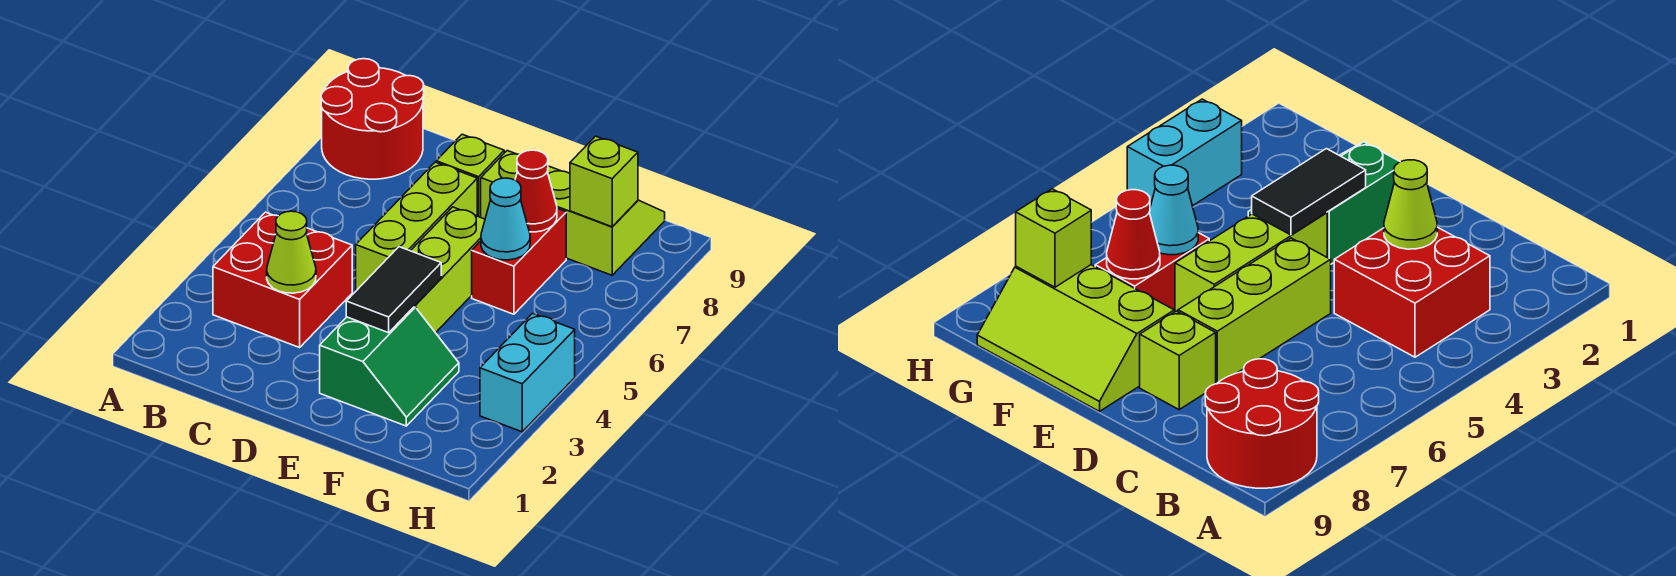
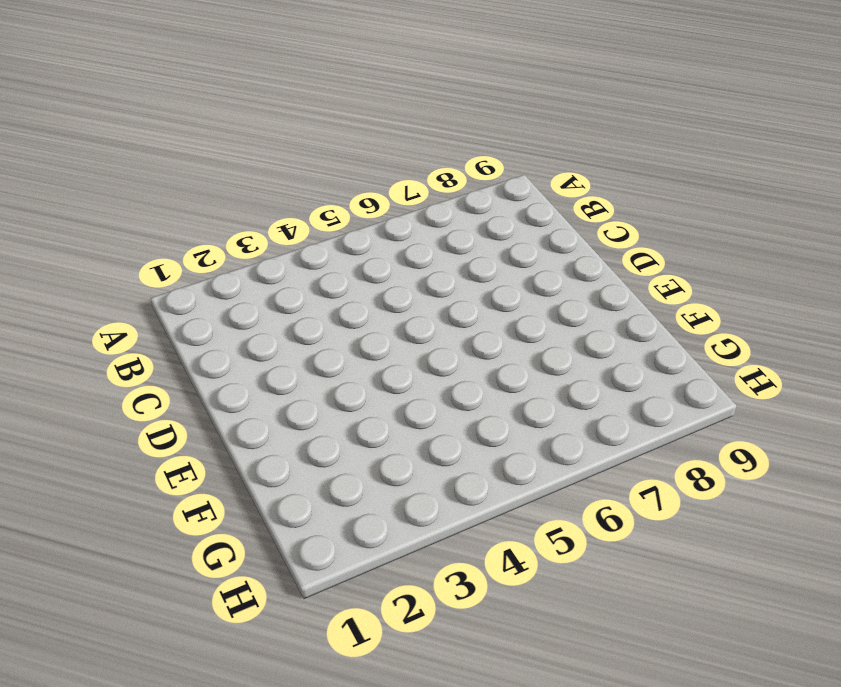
none -> red round brick A8:B9 level 1
none -> red brick B3:C4 level 1
none -> lime brick D5:D7 level 1

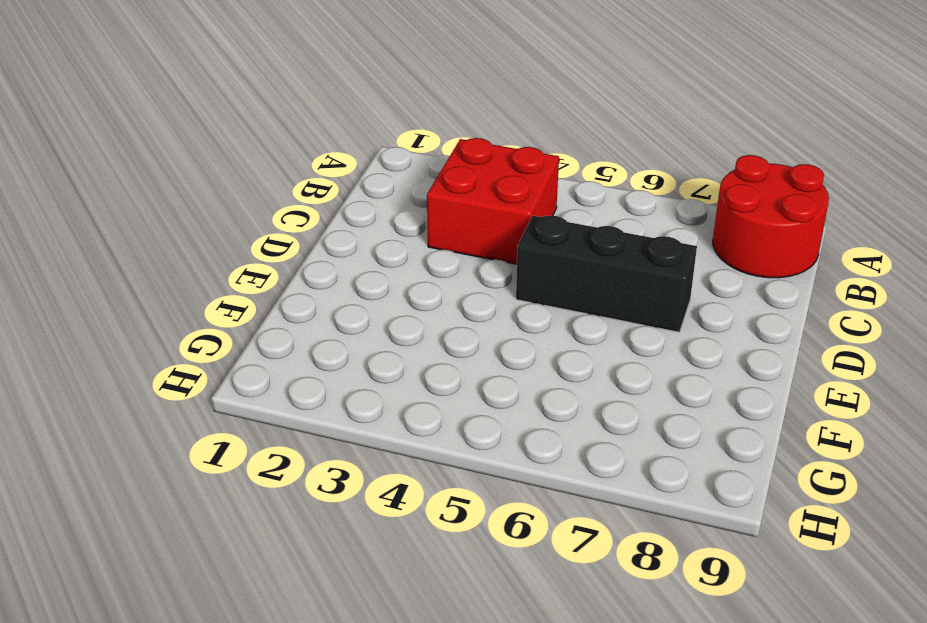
black brick D5:D7 level 1 -> lime brick D5:D7 level 1
none -> lime brick D8 level 1
none -> green slope E2:F3 level 1 top E
none -> lime brick E4:E6 level 1

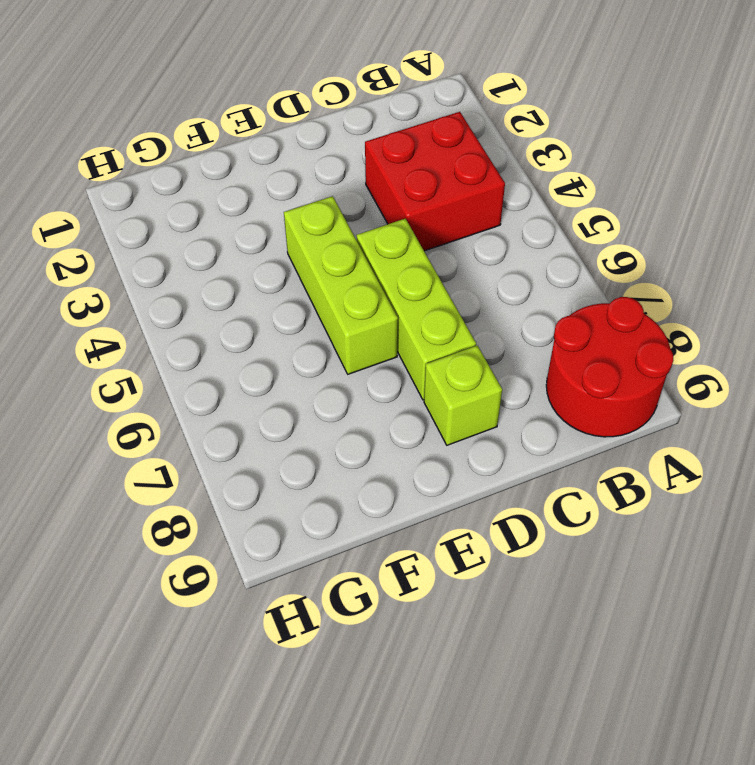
none -> green slope E2:F3 level 1 top E
none -> lime slope E8:G9 level 1 top 8
none -> red brick F6:F7 level 1

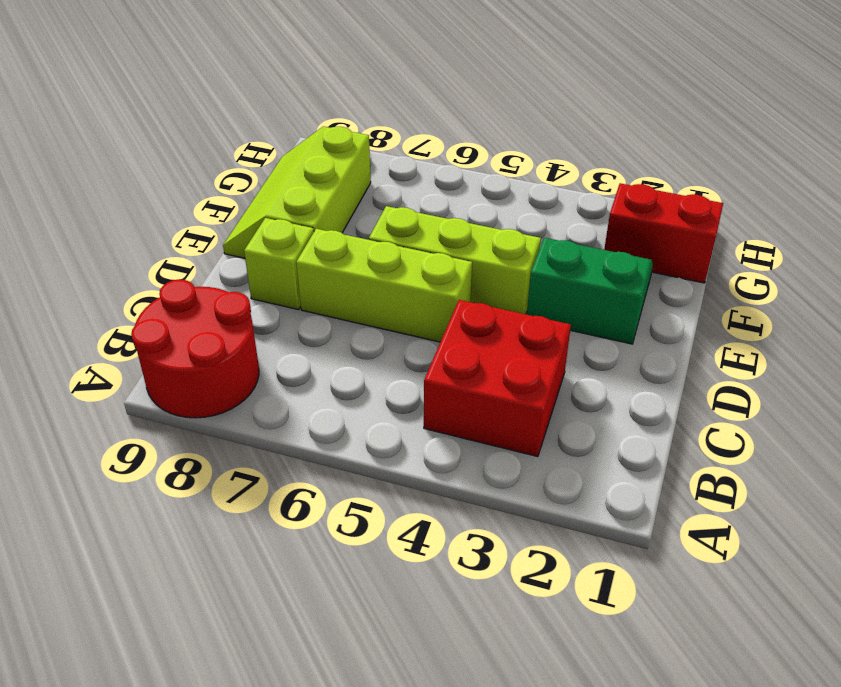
red brick G1:G2 level 1 -> red brick F6:F7 level 1
none -> cyan brick H3:H4 level 1
none -> lime cone C3 level 2
none -> black tile E3:E4 level 2

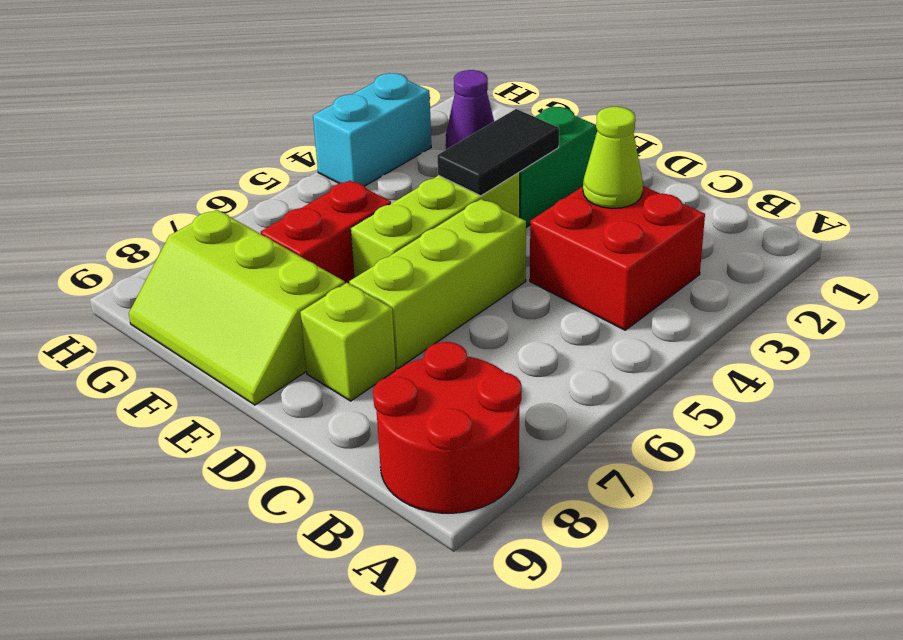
purple cone G2 level 1 -> none
none -> cyan cone F6 level 2
none -> red cone F7 level 2
none -> lime brick G8 level 2

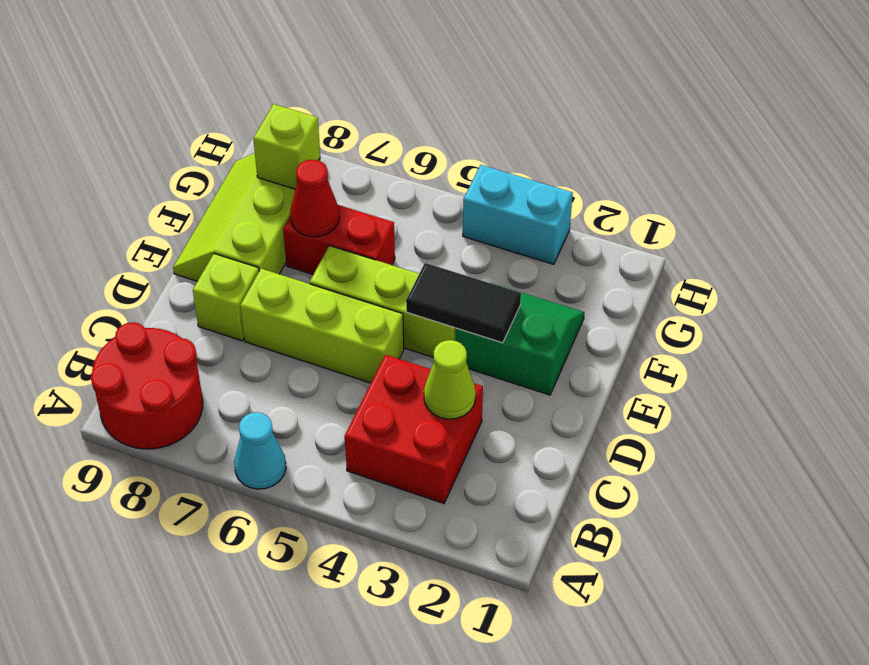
cyan cone A6 level 1 -> cyan cone F6 level 2

